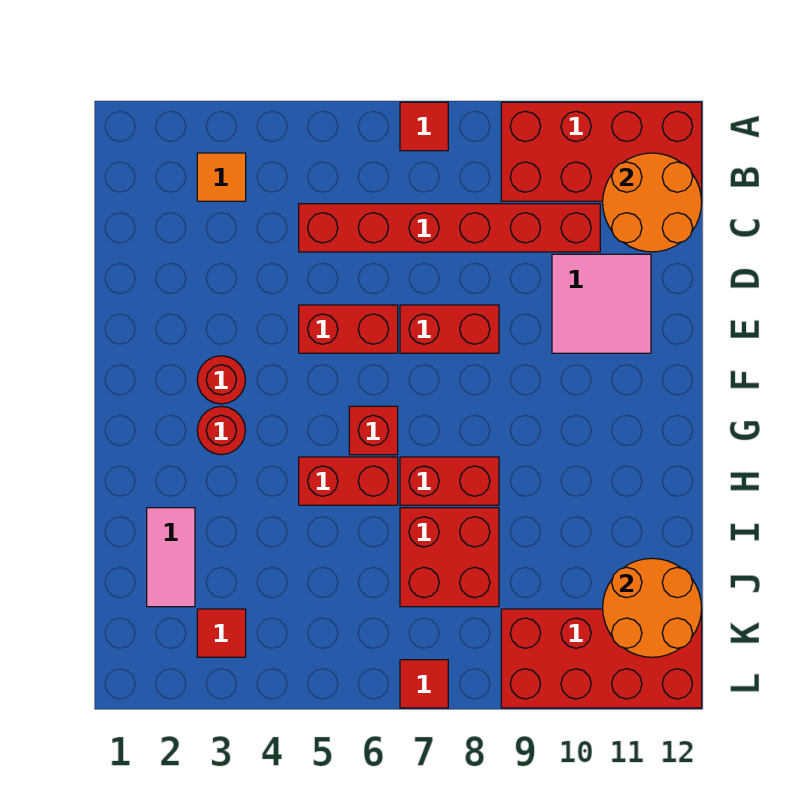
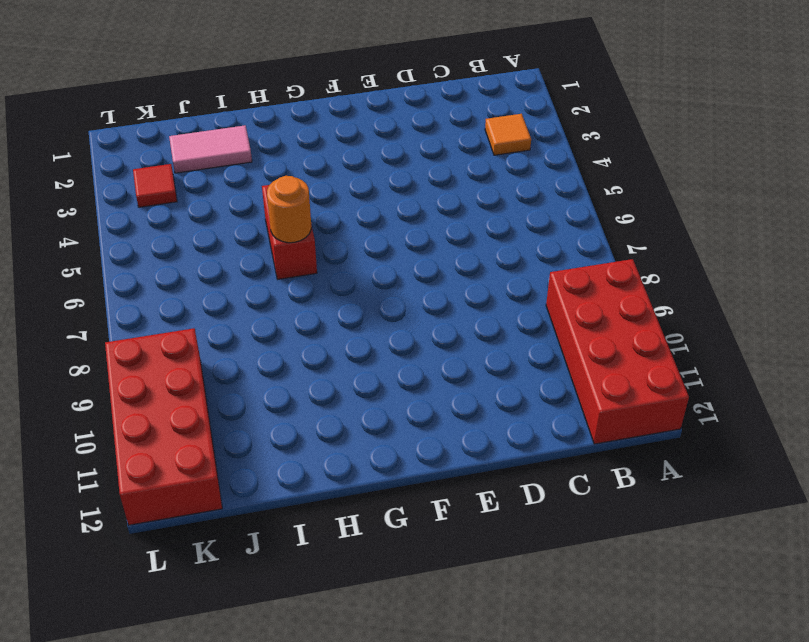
orange round brick H6 level 2 -> none
none -> red tile A7 level 1
none -> red brick C5:C10 level 1
none -> pink tile D10:E11 level 1

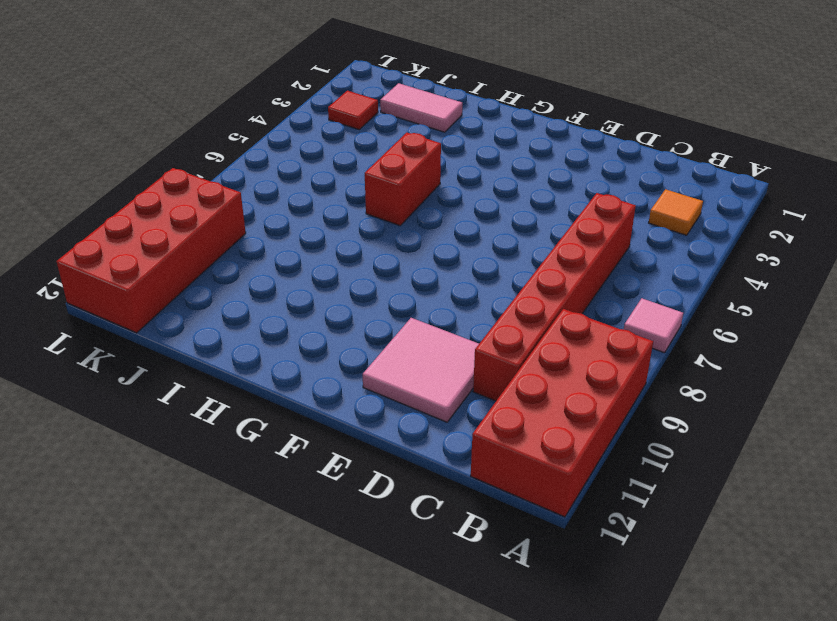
pink tile A7 level 1 -> red tile A7 level 1
none -> red brick E5:E6 level 1
none -> red brick E7:E8 level 1
none -> red round brick F3 level 1

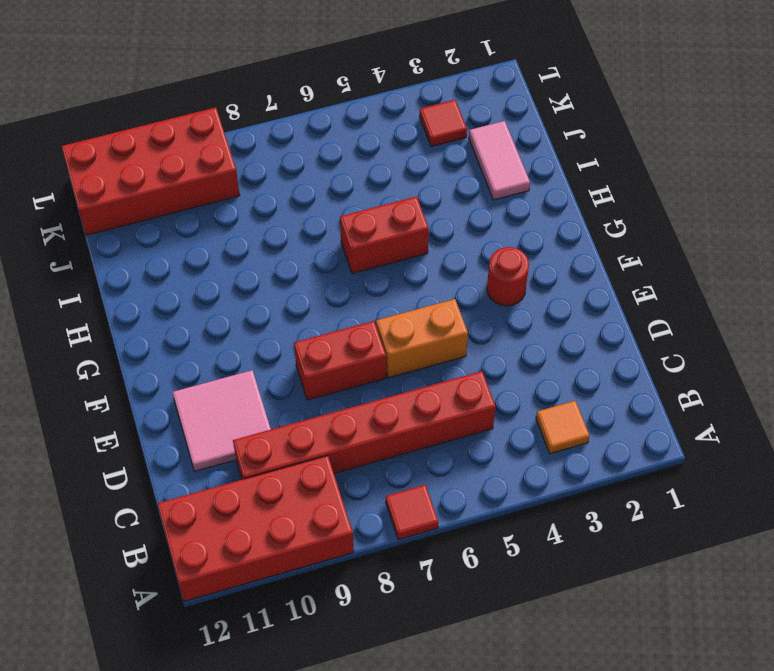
orange brick E5:E6 level 1 -> red brick E5:E6 level 1
none -> red round brick G3 level 1
none -> red brick G6 level 1
none -> red brick H7:H8 level 1

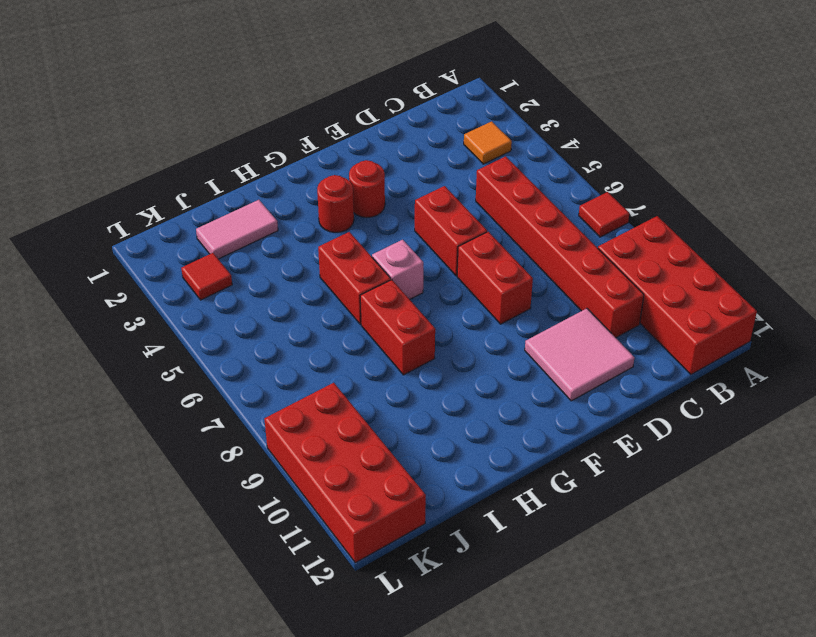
pink brick G6 level 1 -> red brick G6 level 1
none -> red brick I7:J8 level 1
none -> red tile L7 level 1
none -> orange round brick B11:C12 level 2

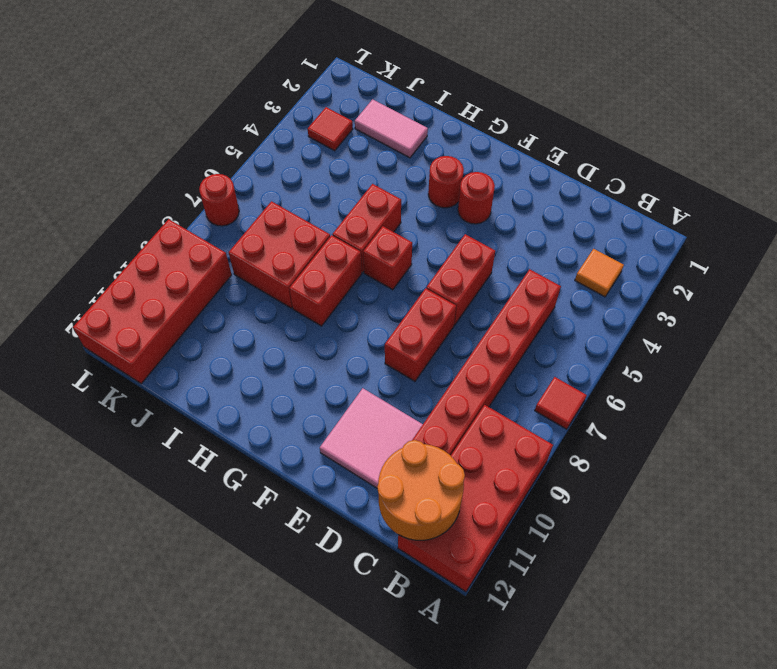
red round brick L7 level 1 -> red tile L7 level 1
none -> orange round brick J11:K12 level 2

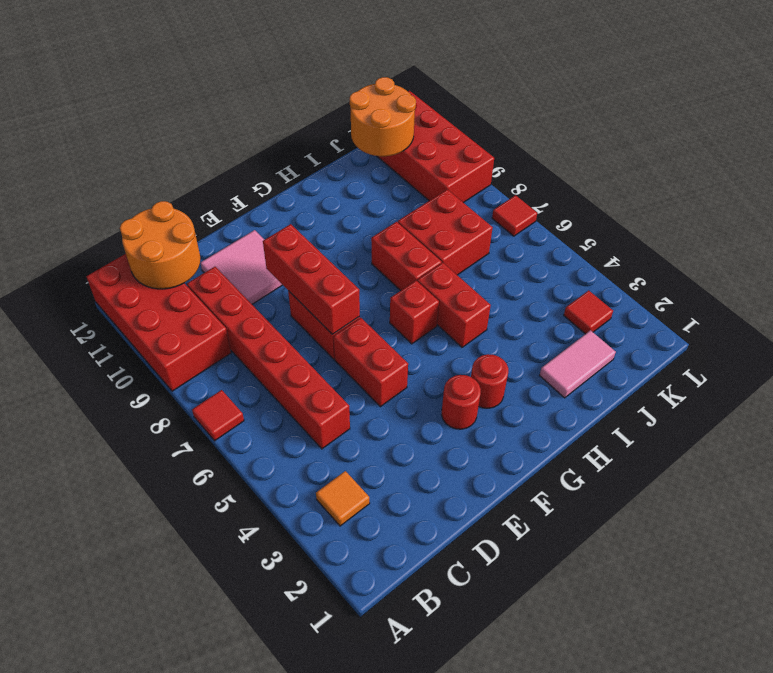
red brick E7:E9 level 2 -> none

